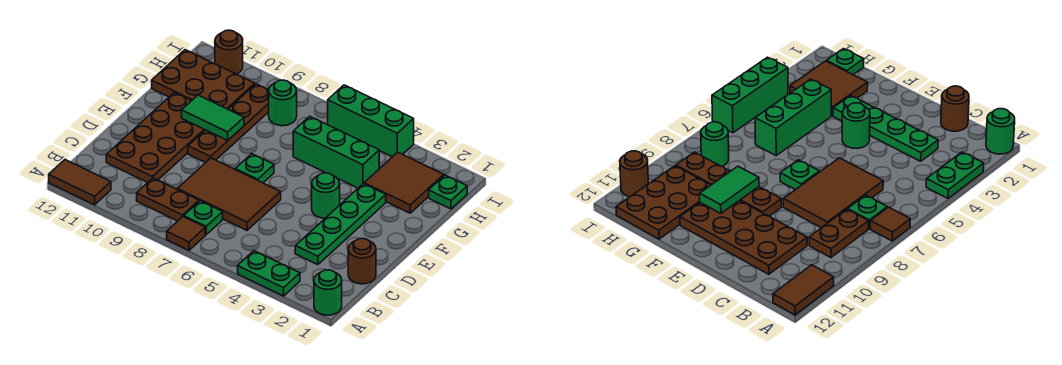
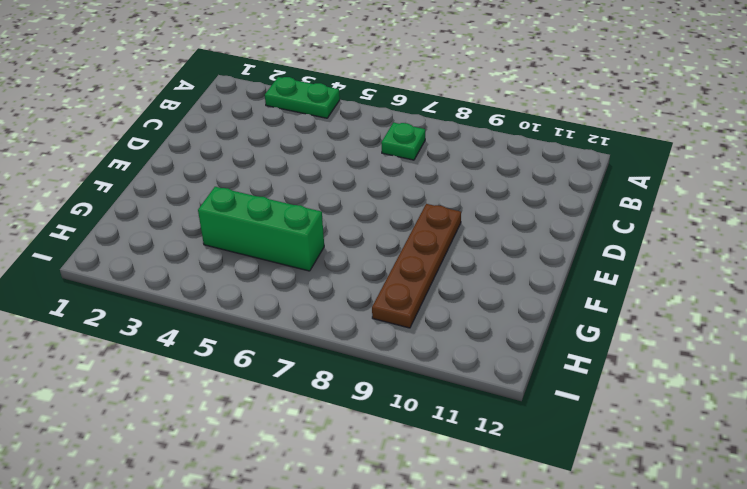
none -> green round brick A1 level 1
none -> brown tile A7 level 1
none -> brown tile A11:A12 level 1

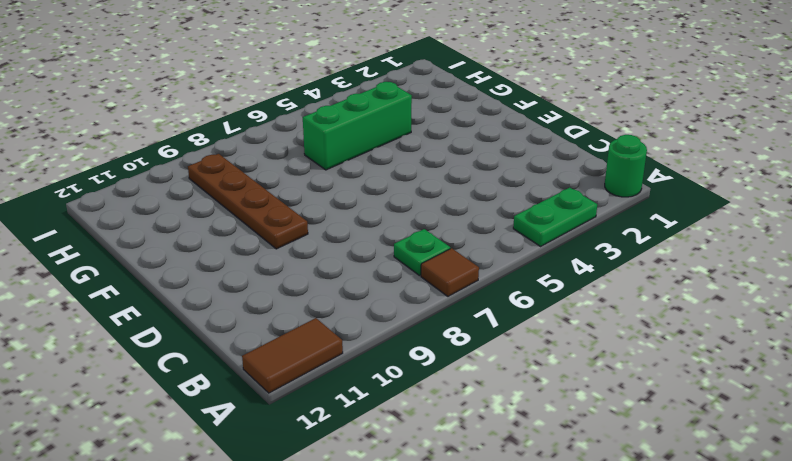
none -> brown plate B8:B9 level 1
none -> brown round brick C1 level 1
none -> green plate C3:F3 level 1

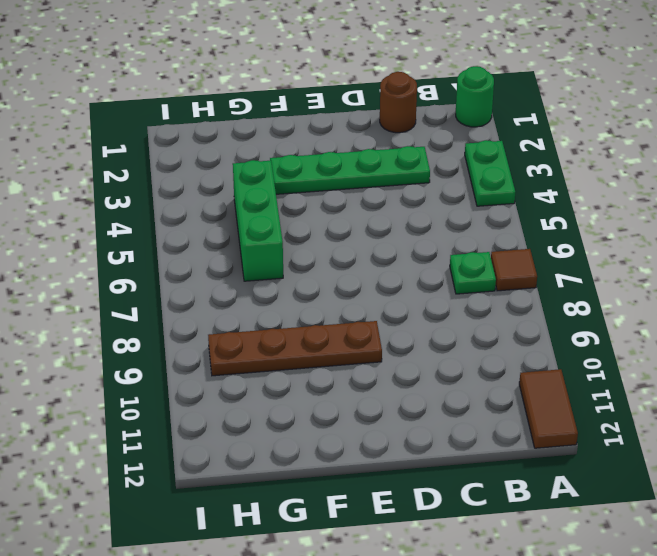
none -> brown plate B8:B9 level 1
none -> brown tile C6:D8 level 1
none -> brown plate C10:F11 level 1

